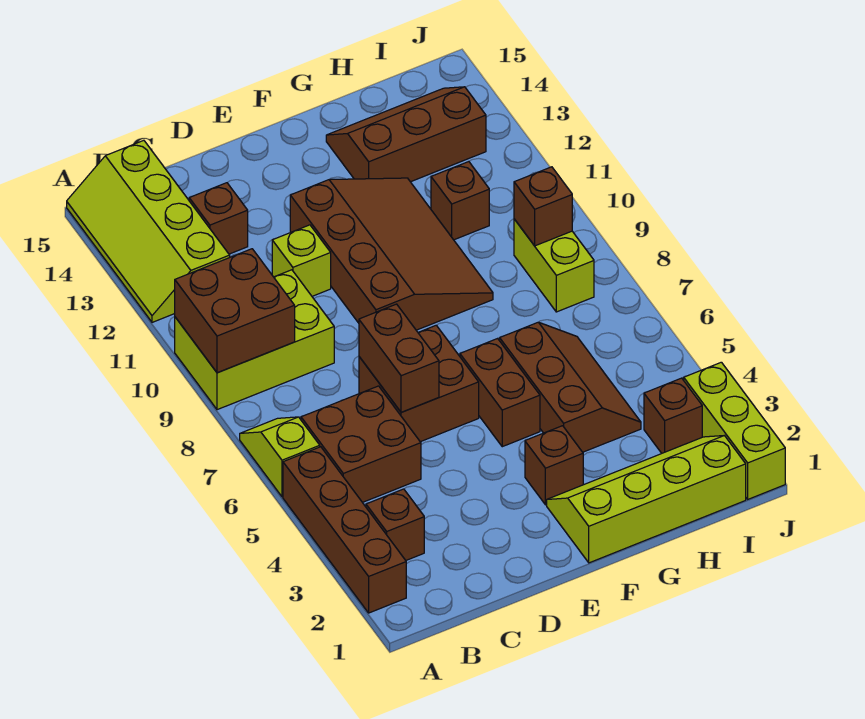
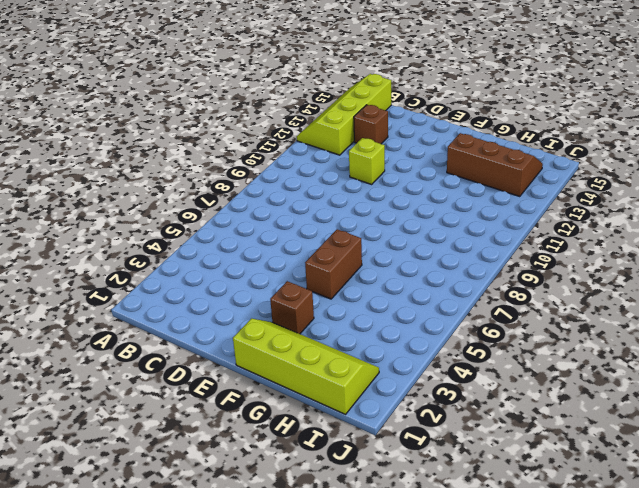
none -> brown brick A2:A5 level 1
none -> lime slope A6:A7 level 1 top 6
none -> lime brick A9:C10 level 1

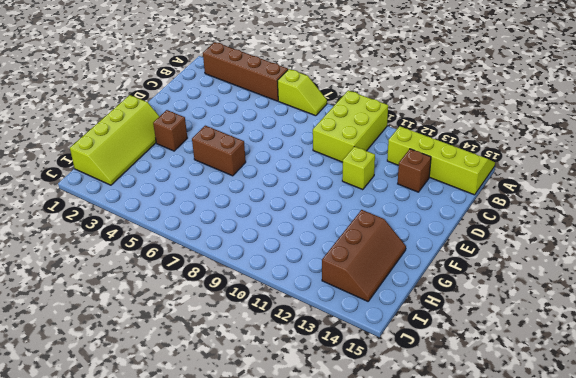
none -> brown brick B3 level 1
none -> brown brick B5:C6 level 1
none -> brown brick D6:E7 level 1

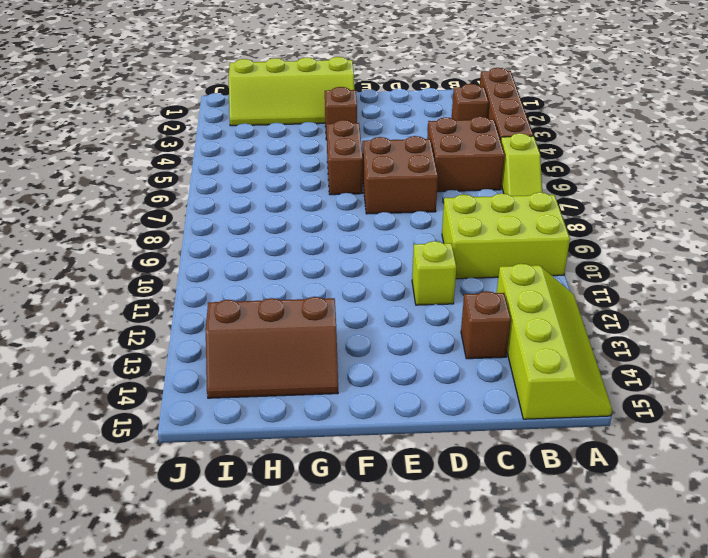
none -> brown slope E9:G12 level 1 top E
none -> brown slope G4:H6 level 1 top G
none -> brown brick H11 level 1

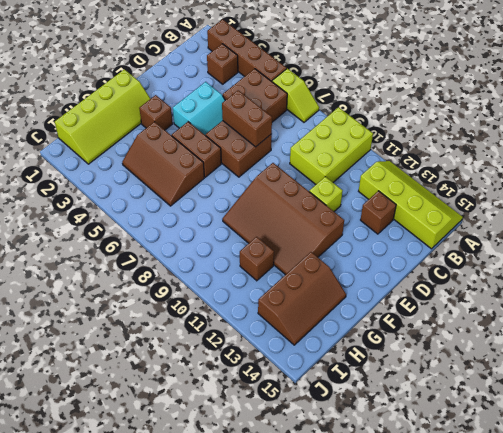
cyan slope D4:E5 level 1 top 4 -> none
none -> brown brick I3 level 1
none -> lime brick I8:I9 level 1
none -> lime brick J1:J3 level 1

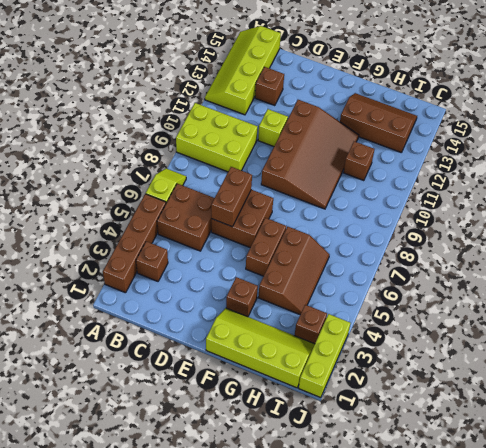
none -> lime brick I8:I9 level 1
none -> brown brick A9:B10 level 2
none -> brown brick I9 level 2

